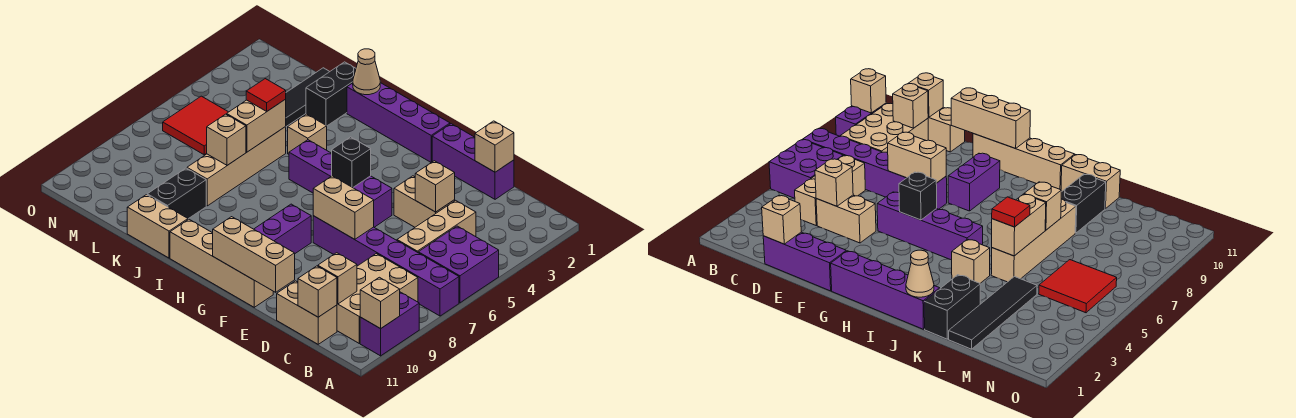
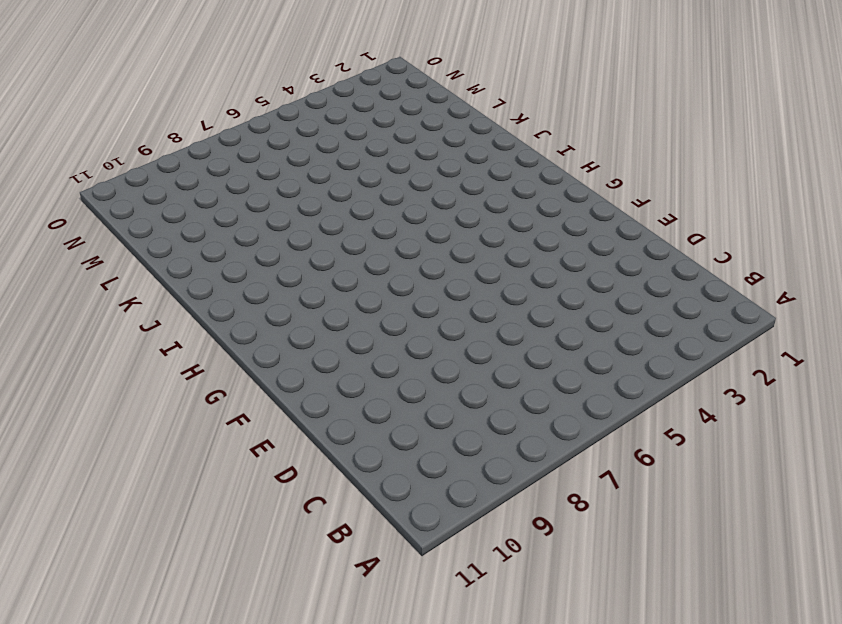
none -> purple brick A5:B6 level 1
none -> purple brick A7:F7 level 1
none -> purple brick A9:A10 level 1
none -> tan brick B8:C10 level 1

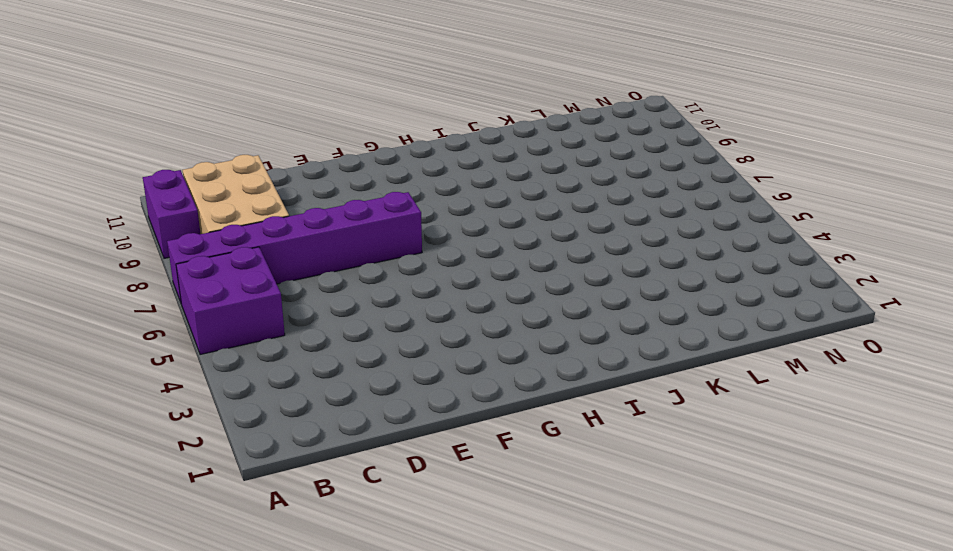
none -> tan brick C4:C6 level 1
none -> tan brick C11:D11 level 1
none -> purple brick D1:F1 level 1
none -> tan brick D4:E4 level 1

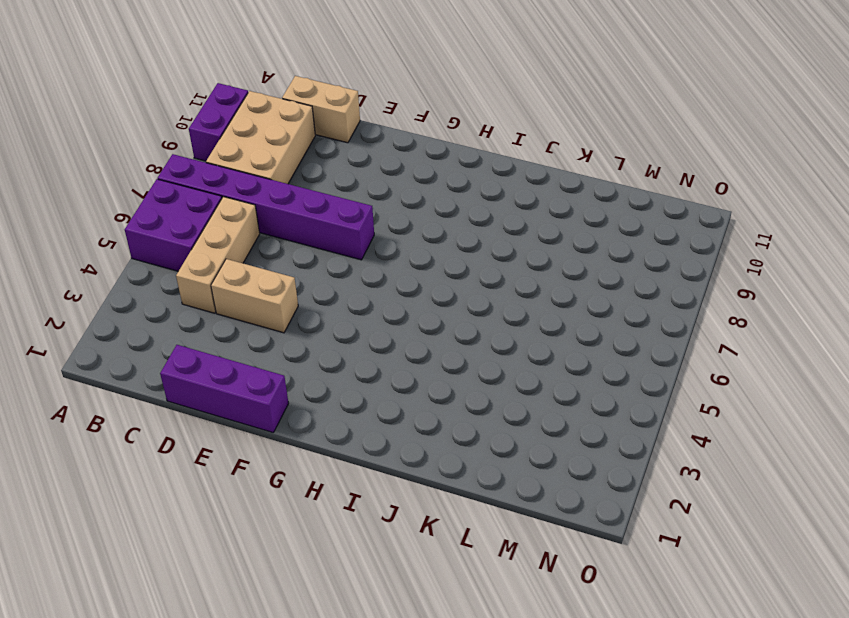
none -> purple brick F5:I5 level 1
none -> tan brick F11:I11 level 1
none -> purple brick G1:J1 level 1
none -> purple brick G8:G9 level 1

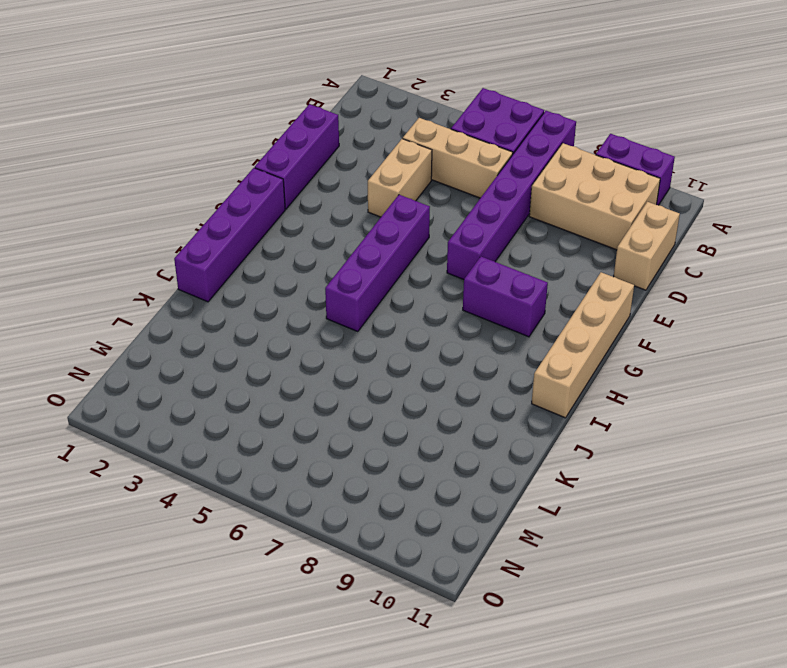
none -> tan brick J4 level 1
none -> tan brick J11:K11 level 1
none -> black brick K1:K2 level 1
none -> tan brick K5:K8 level 1

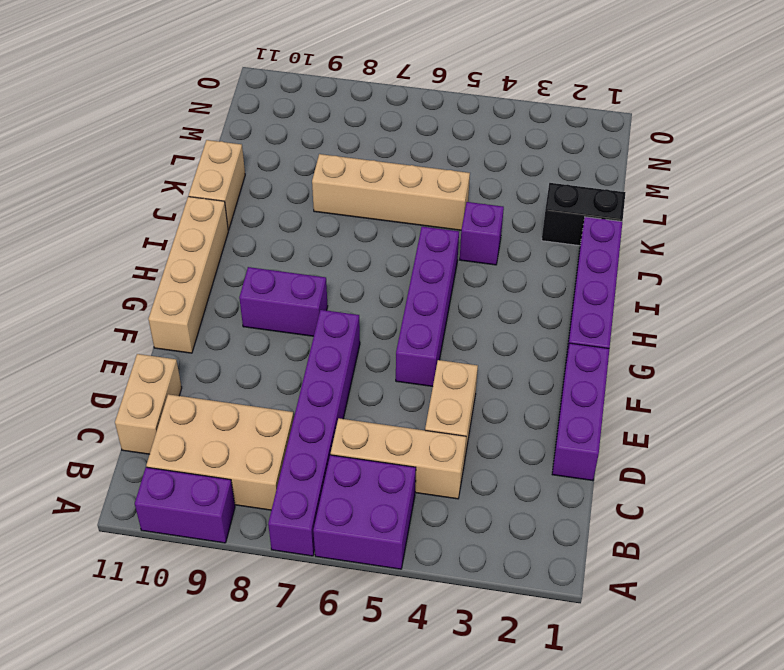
purple brick J4 level 1 -> tan brick J4 level 1
none -> black brick K9:K10 level 1
none -> black tile L1:L4 level 1
none -> red tile M5:N6 level 1
none -> tan brick A10 level 2

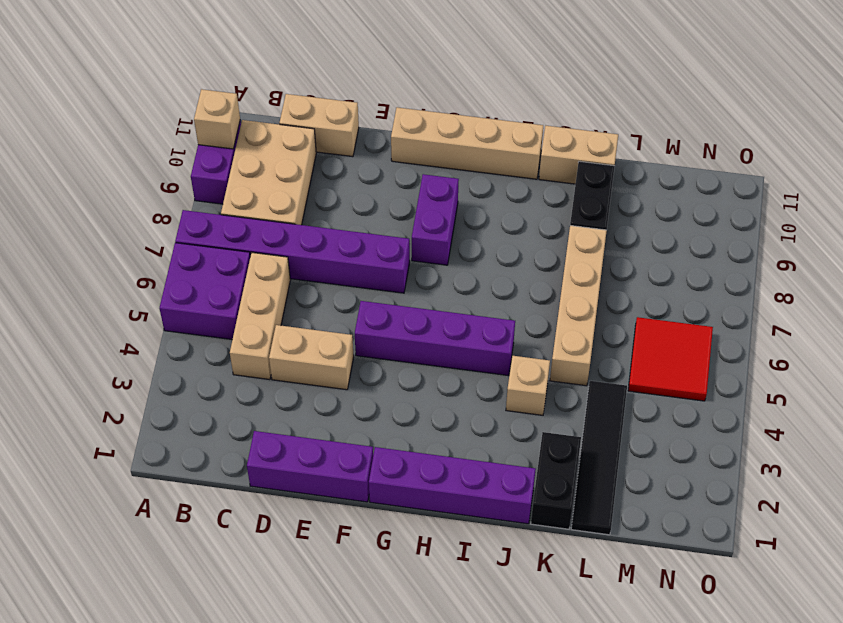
none -> tan brick C10 level 2
none -> tan brick C11 level 2
none -> tan brick D1 level 2
none -> tan brick D4 level 2

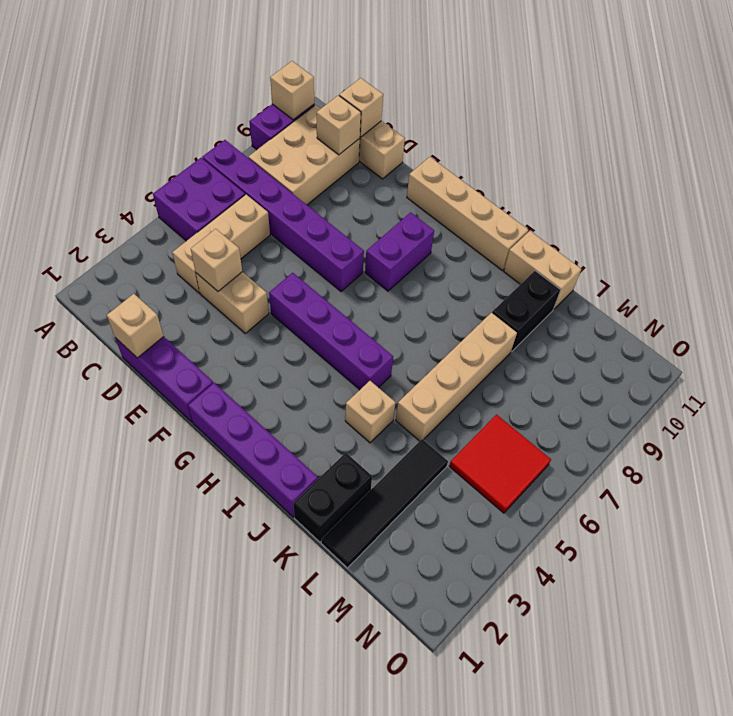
none -> tan brick E7:F7 level 2
none -> tan brick E11:G11 level 2
none -> black brick G5 level 2
none -> tan cone J1 level 2

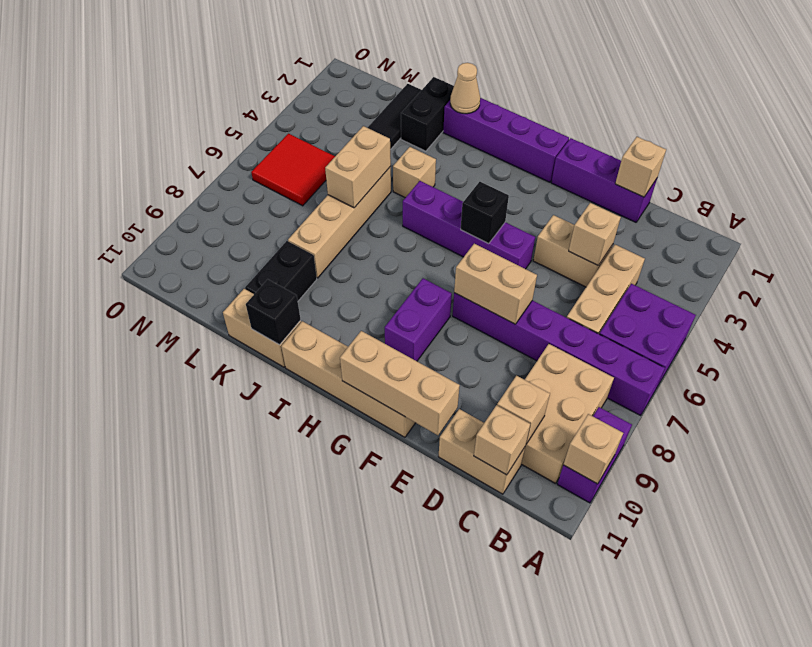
black brick J11 level 2 -> none
none -> tan brick K7 level 2
none -> red tile K5 level 3

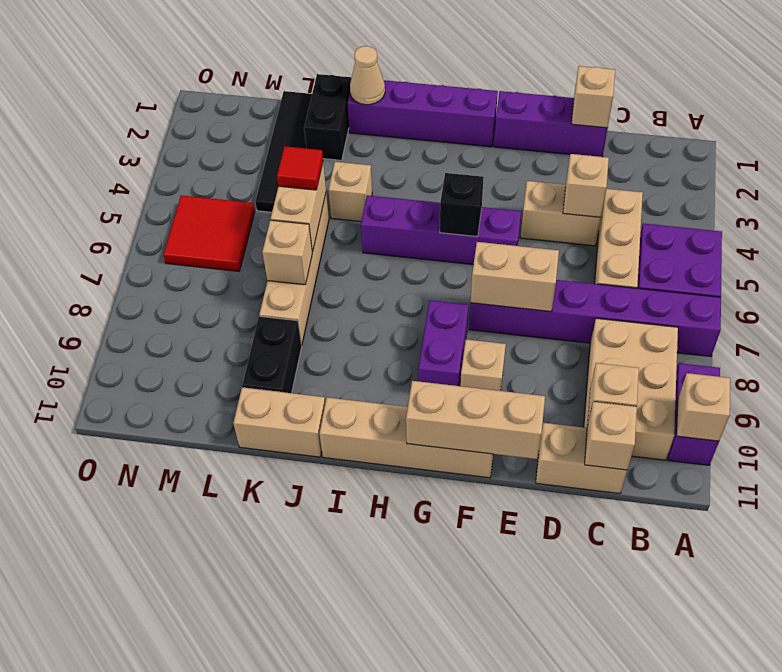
tan brick F9 level 1 -> none

